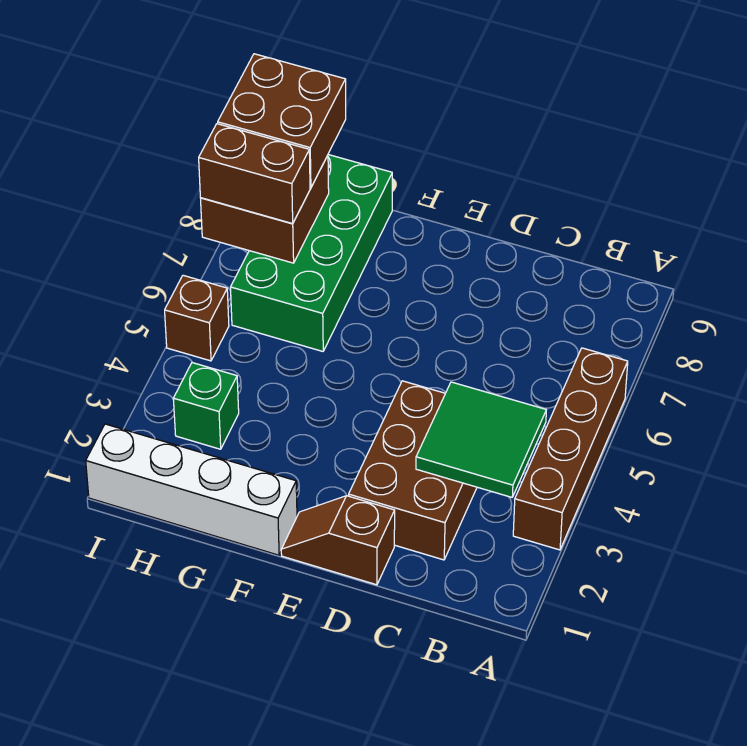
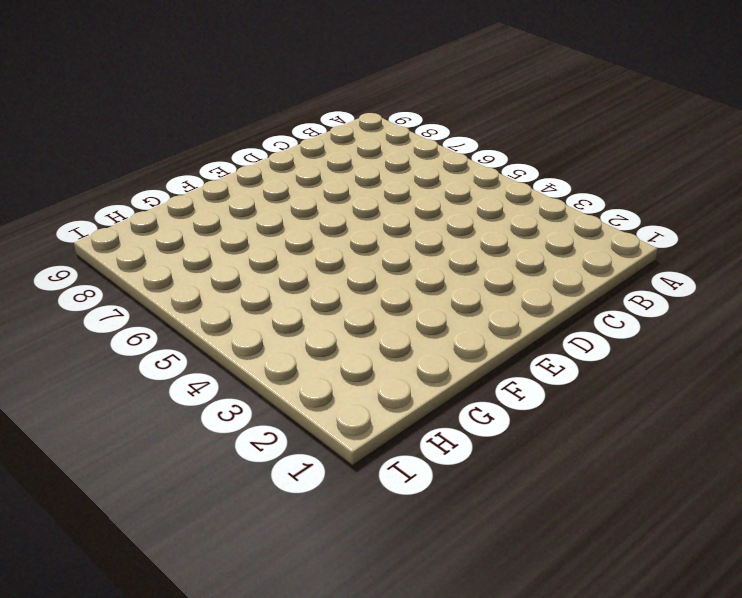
none -> brown brick A3:A6 level 1
none -> brown brick C2:D4 level 1

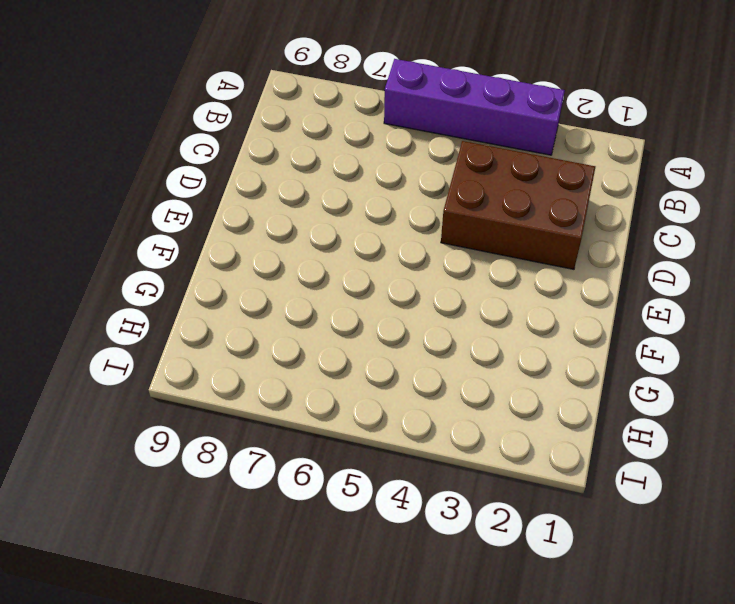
purple brick A3:A6 level 1 -> brown brick A3:A6 level 1
none -> brown slope D1:E1 level 1 top D
none -> white brick F1:I1 level 1

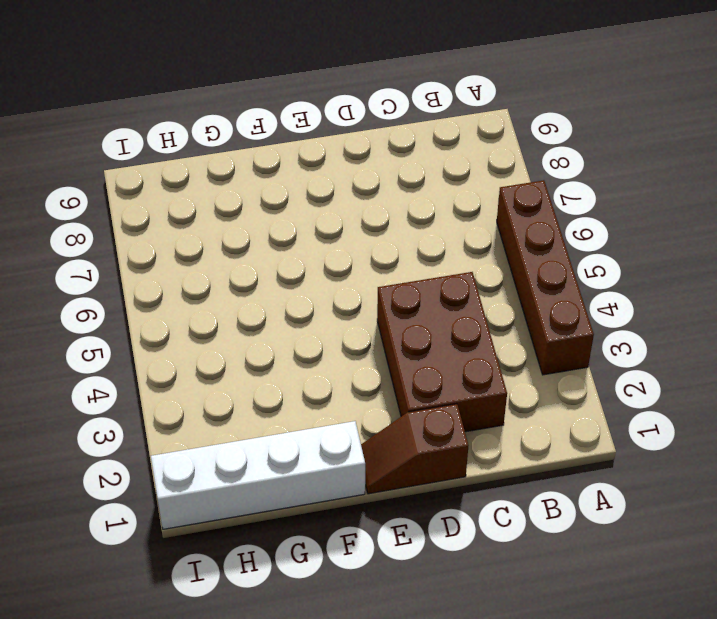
none -> green brick G6:H9 level 1
none -> green brick H3 level 1

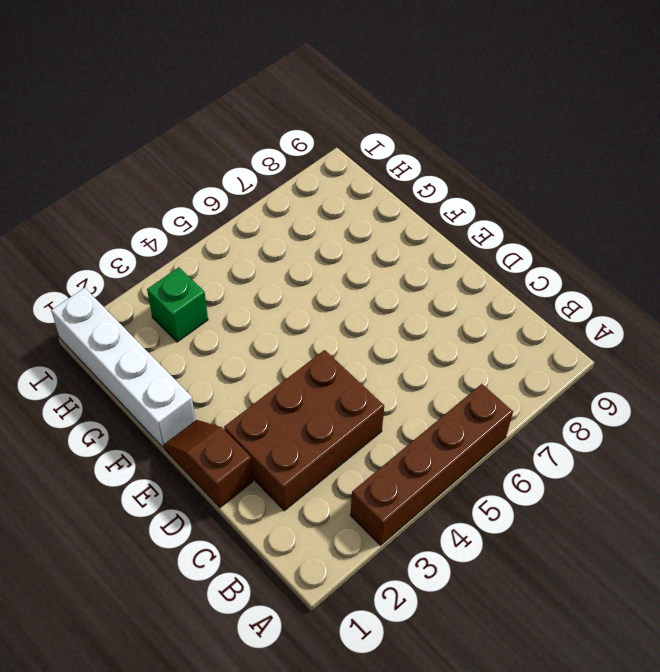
none -> green brick G6:H9 level 1
none -> brown brick I5 level 1

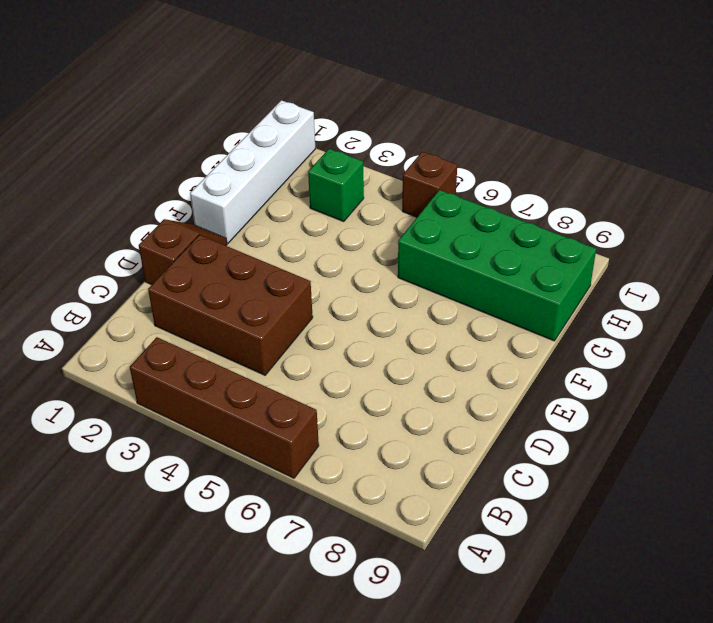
none -> green tile B3:C4 level 2
none -> brown brick H7:I8 level 2

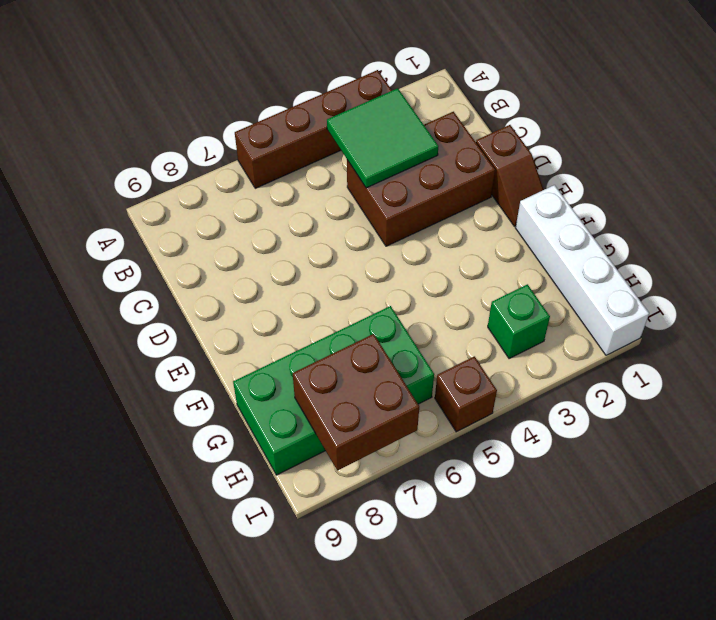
none -> brown brick H7:I7 level 3
none -> brown brick H8:I9 level 3

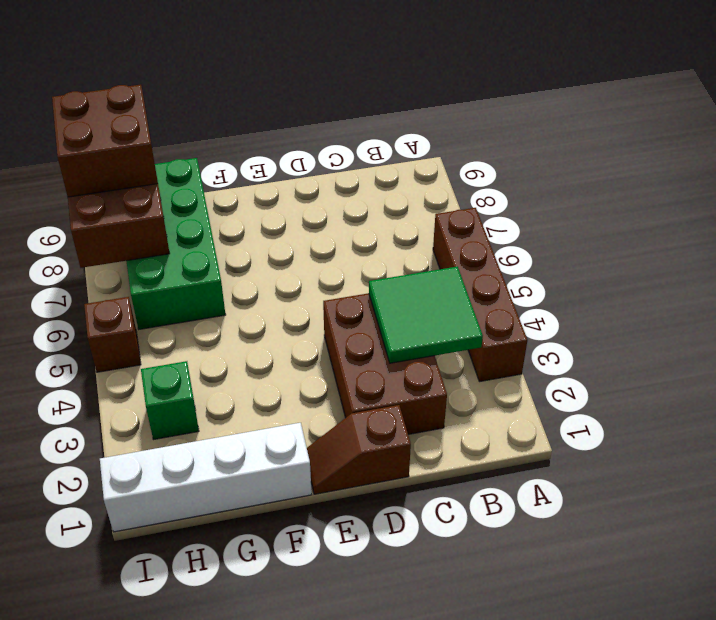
none -> brown brick H7:I7 level 3

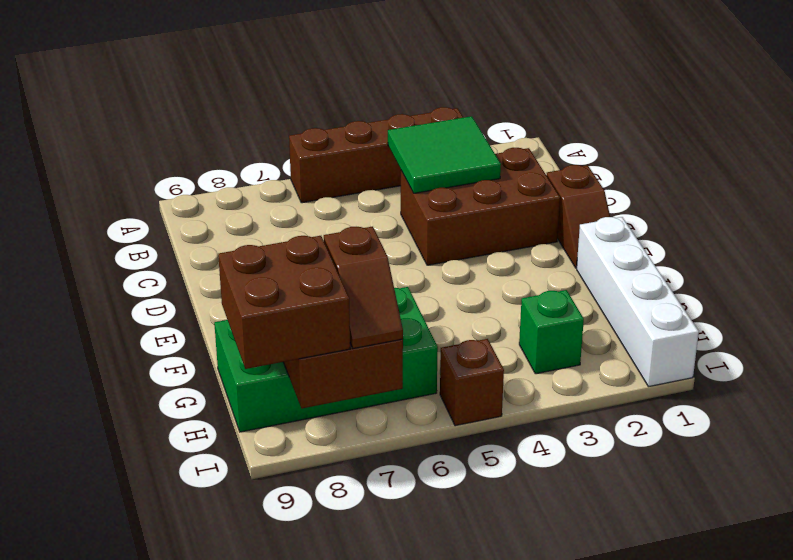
brown slope H7:I7 level 3 top H -> brown brick H7:I7 level 3

